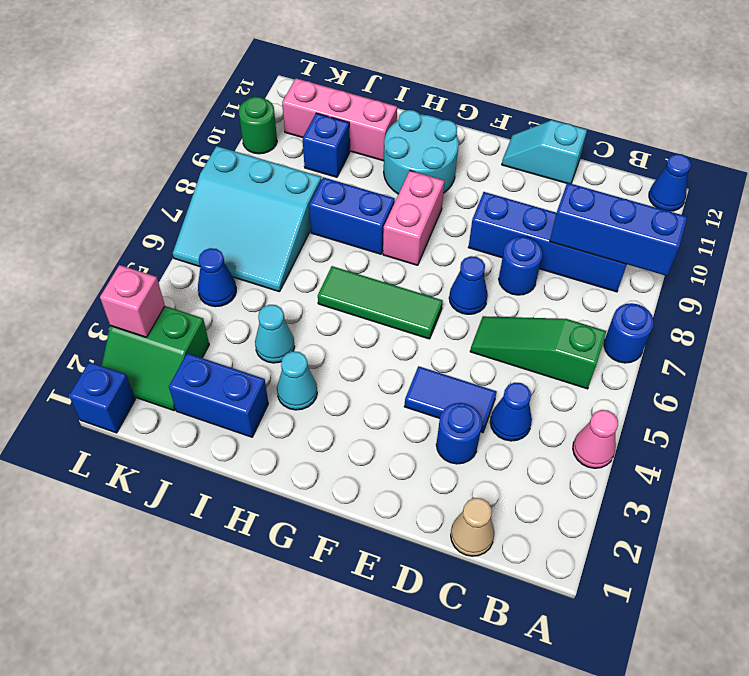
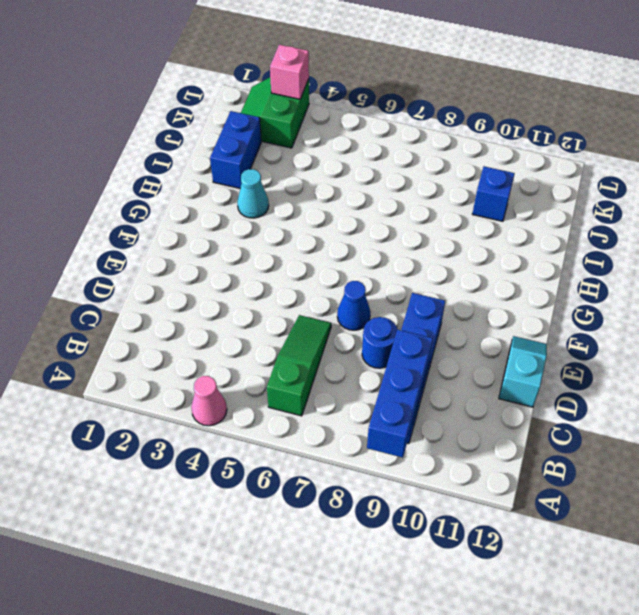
none -> blue round brick A7 level 1
none -> blue cone A12 level 1
none -> tan cone C1 level 1

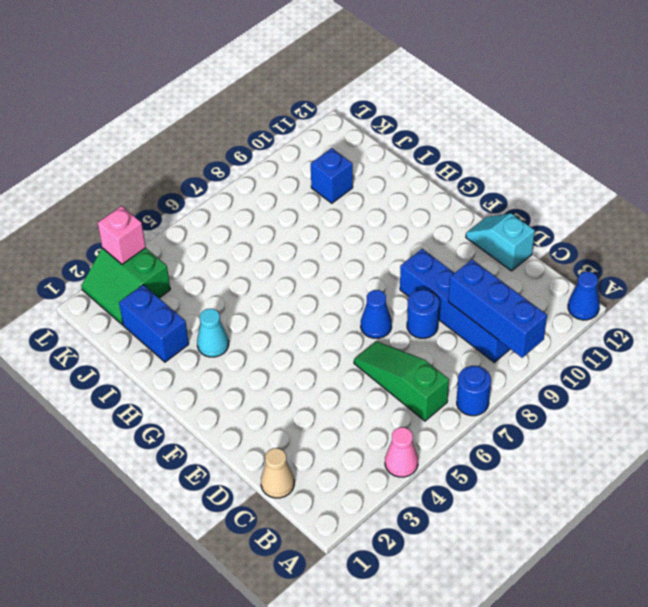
none -> blue cone C4 level 1
none -> blue round brick D3 level 1
none -> blue tile D4:E4 level 1

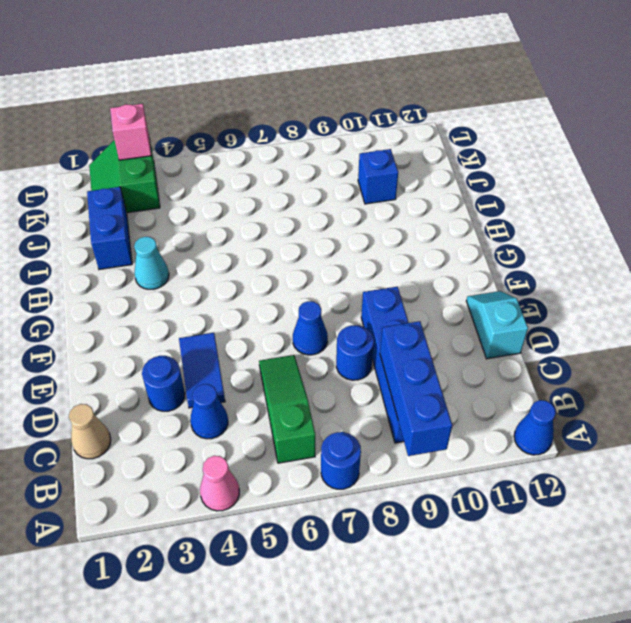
none -> green tile F6:H6 level 1
none -> pink brick G8:G9 level 1
none -> cyan round brick G10:H11 level 1

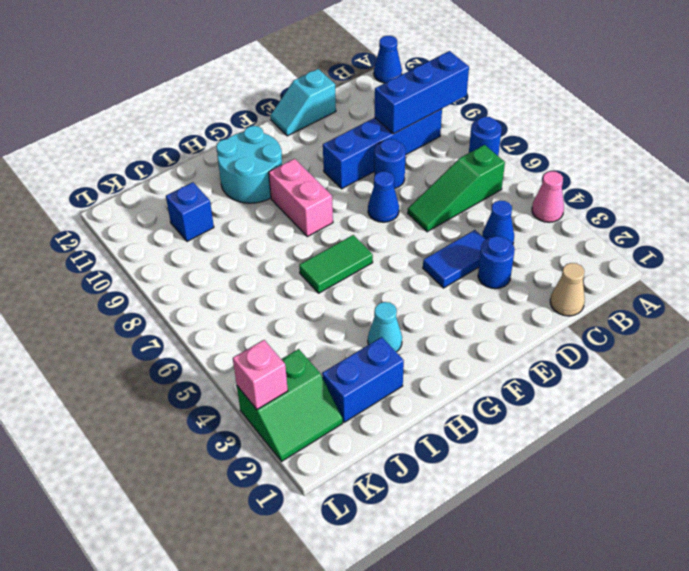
green tile G6:H6 level 1 -> green tile F6:H6 level 1
none -> blue brick H8:I8 level 1
none -> cyan cone I4 level 1
none -> pink brick I11:K11 level 1

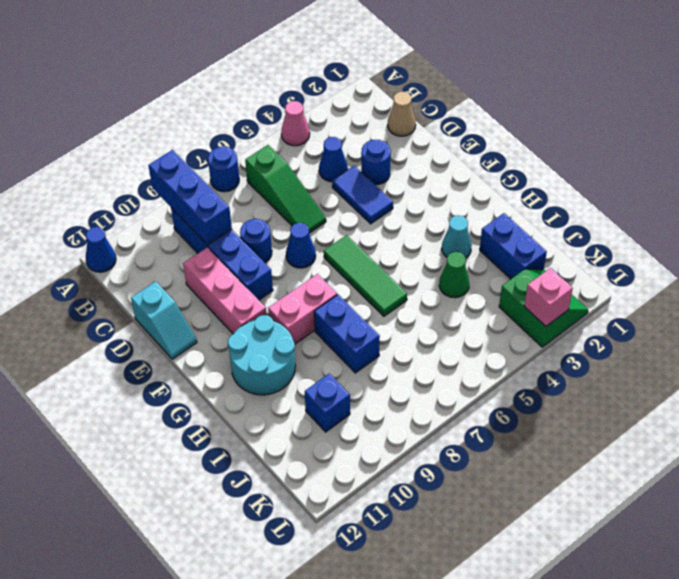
pink brick D10:F10 level 1 -> pink brick I11:K11 level 1
green cone I4 level 1 -> cyan cone I4 level 1
none -> cyan slope J6:L8 level 1 top 8
none -> blue cone K5 level 1
none -> blue brick L1 level 1

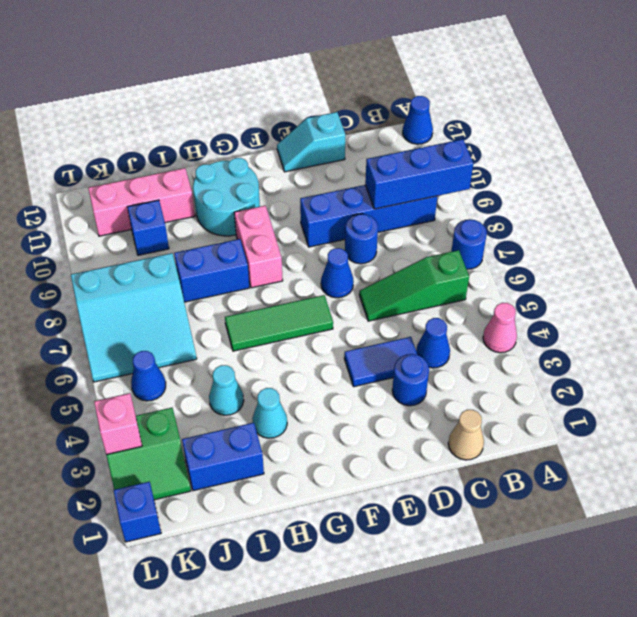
none -> green round brick L10 level 1

